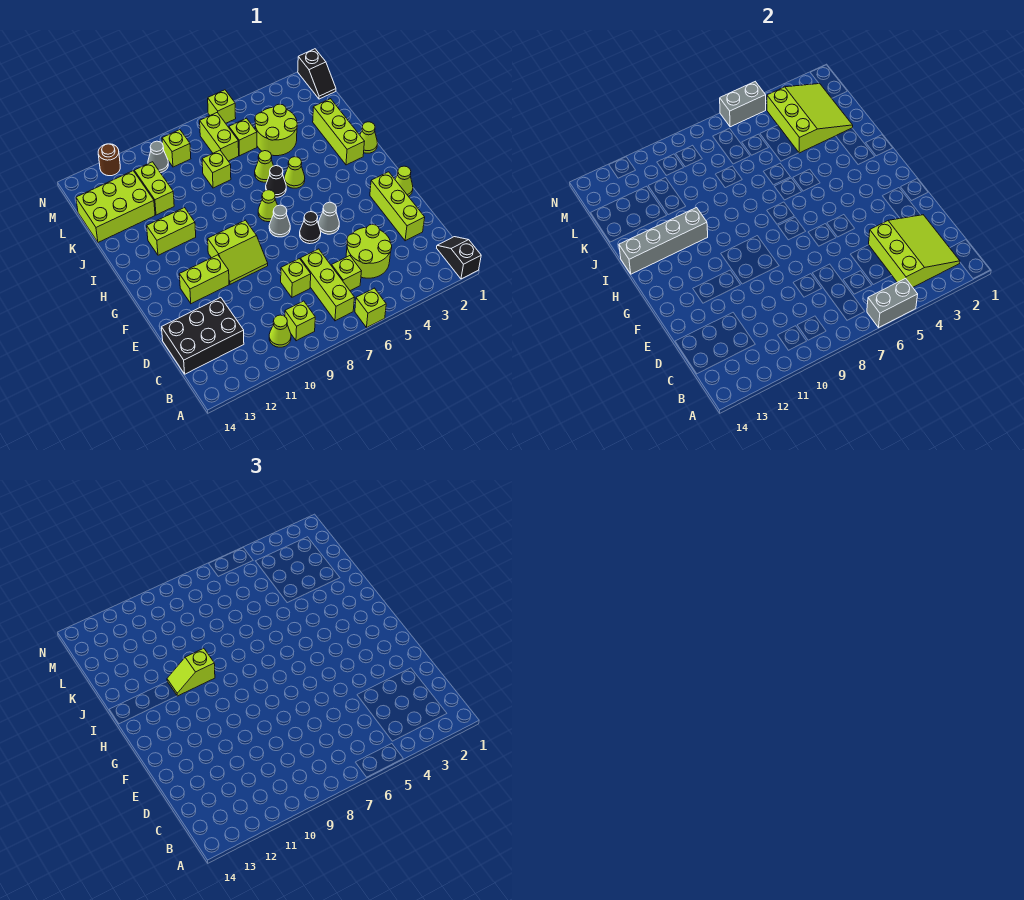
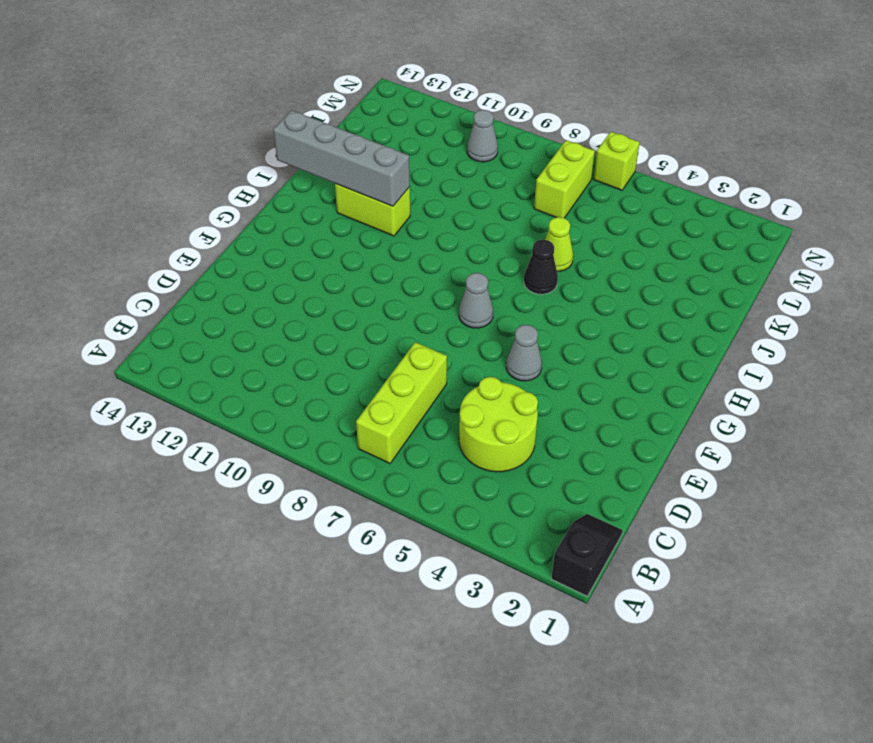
none -> lime brick A6 level 1
none -> lime brick B9 level 1
none -> lime cone B10 level 1
none -> lime brick C6 level 1

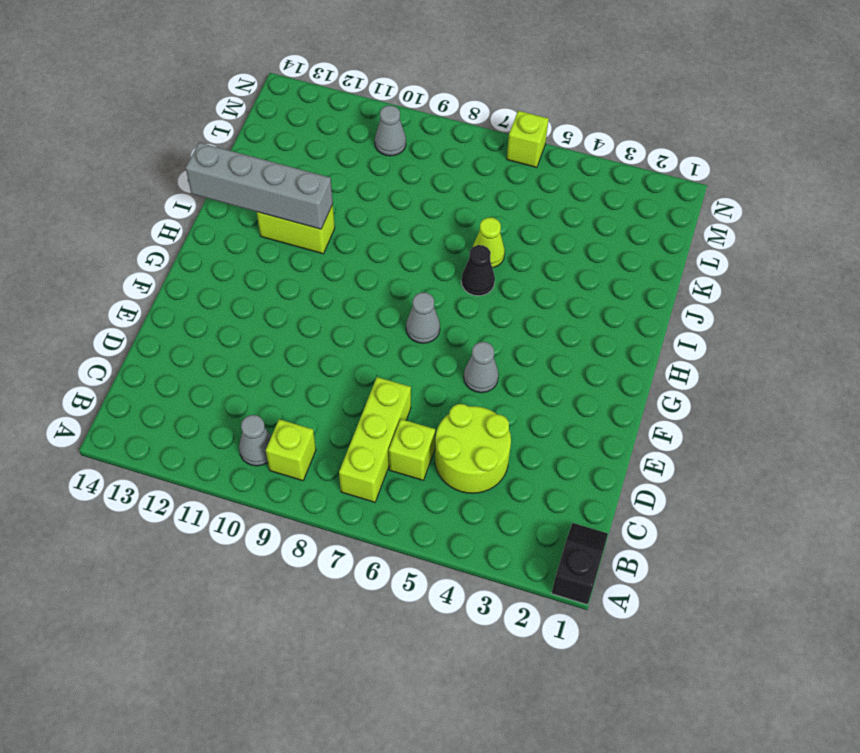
grey cone B10 level 1 -> lime cone B10 level 1
none -> lime brick A6 level 1
none -> black brick C12:D14 level 1
none -> lime brick D2:F2 level 1
none -> lime brick D8 level 1

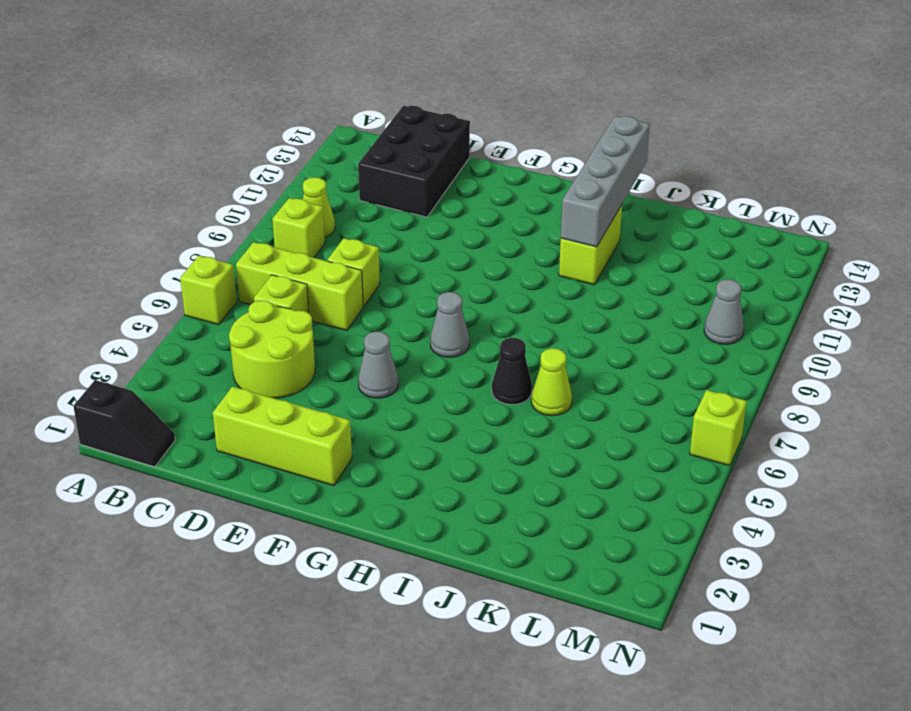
none -> lime cone F1 level 1
none -> black cone F6 level 1
none -> lime slope F9:G10 level 1 top G
none -> lime brick F11:F12 level 1

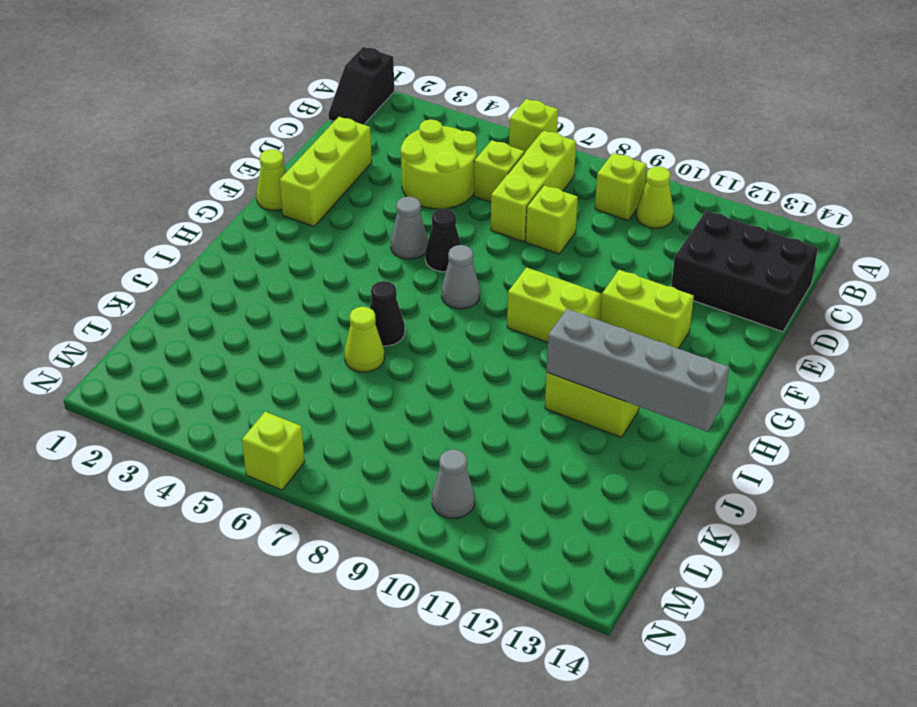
none -> lime cone H7 level 1
none -> lime cone I1 level 1
none -> lime brick I2:K2 level 1
none -> lime cone I5 level 1

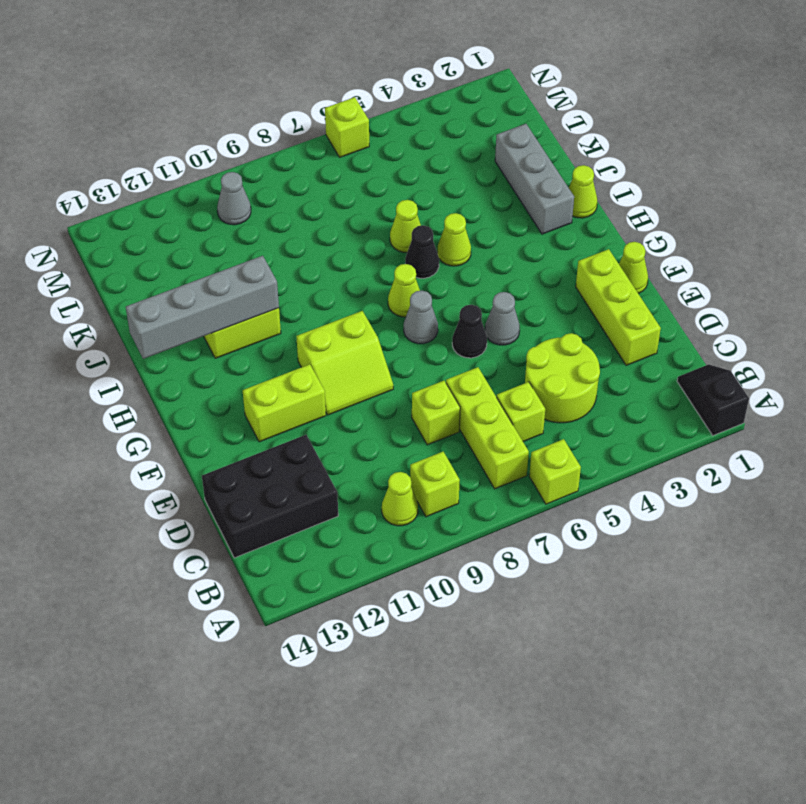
grey brick I2:K2 level 1 -> lime brick I2:K2 level 1
none -> lime round brick K4:L5 level 1
none -> lime brick K8 level 1
none -> lime brick K11:L11 level 1
none -> lime brick K12:L14 level 1

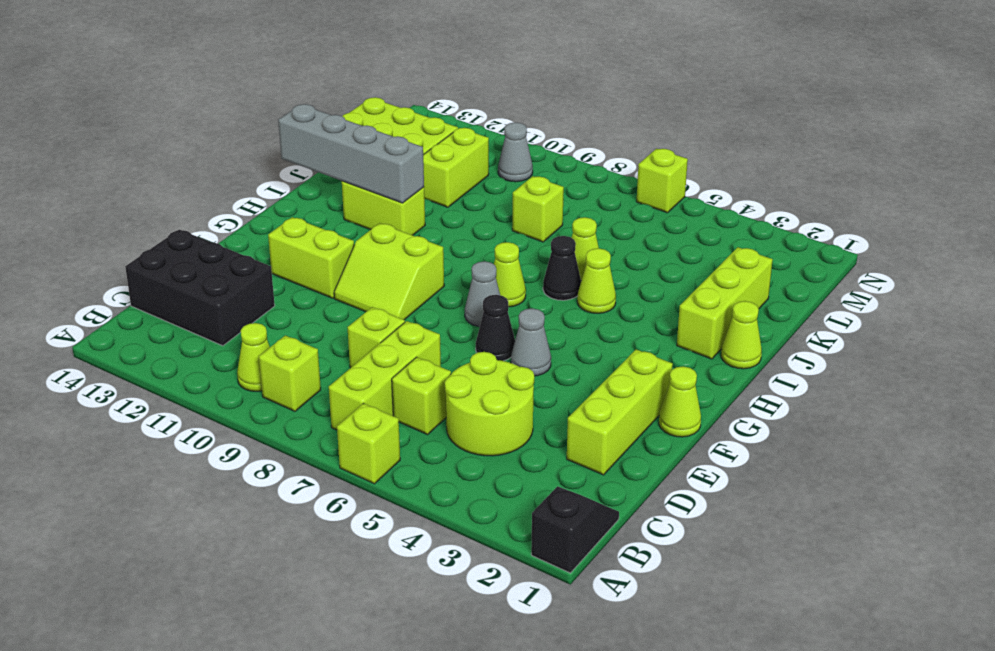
none -> lime round brick K4:L5 level 1
none -> lime brick L6 level 1
none -> lime brick L7:M7 level 1
none -> black slope M1:N1 level 1 top N

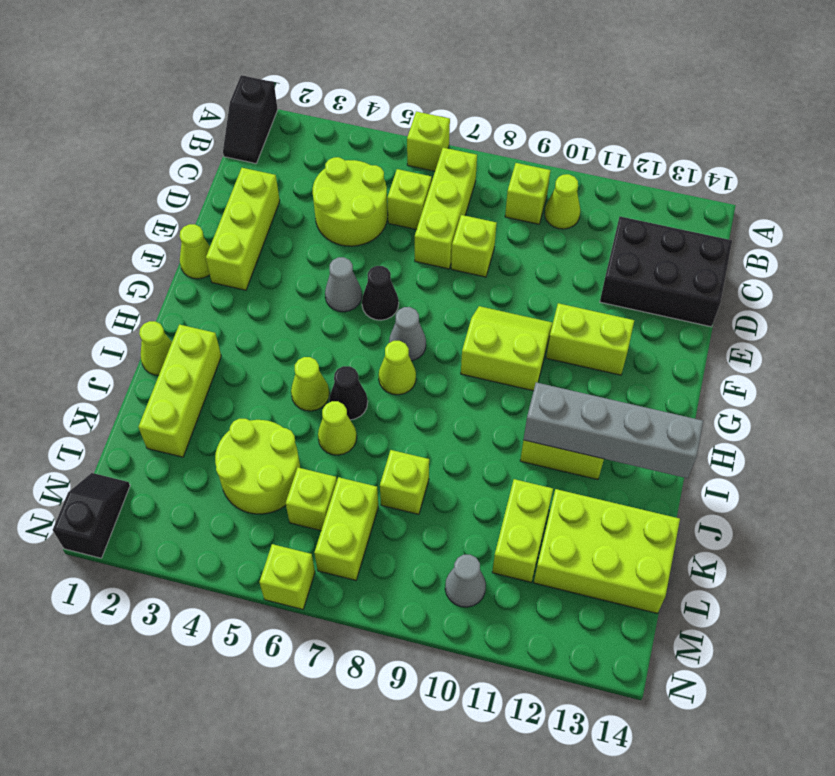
none -> lime brick M9 level 1
none -> brown round brick N12 level 1
none -> grey brick A5:A6 level 2
none -> lime slope B2:D4 level 2 top 4

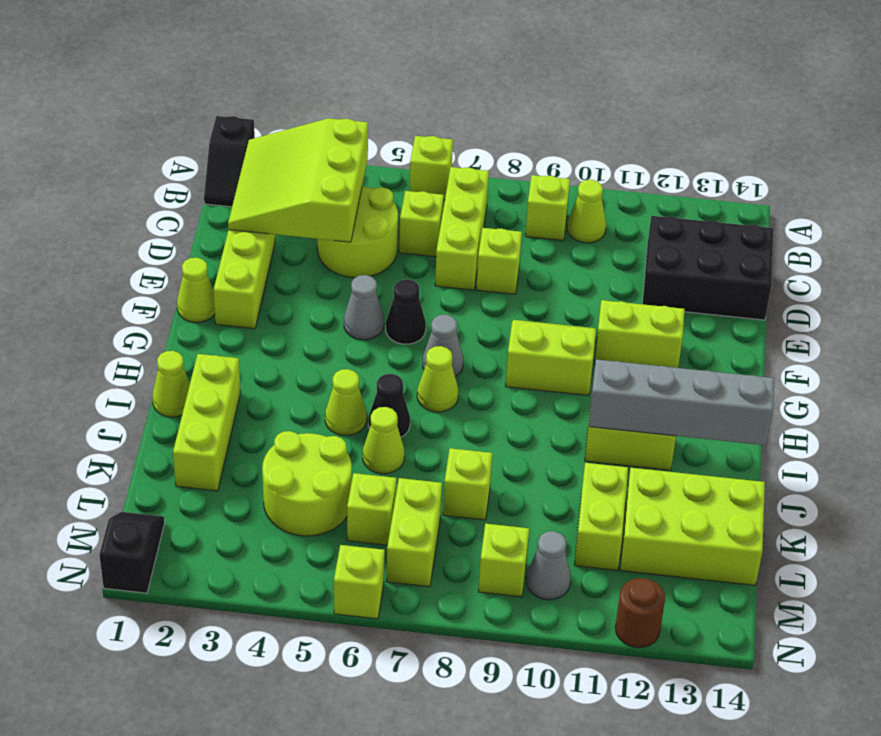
none -> grey brick A5:A6 level 2
none -> lime slope K2:M4 level 2 top 4
none -> grey brick N5:N6 level 2
none -> lime slope I10:I11 level 3 top 10

